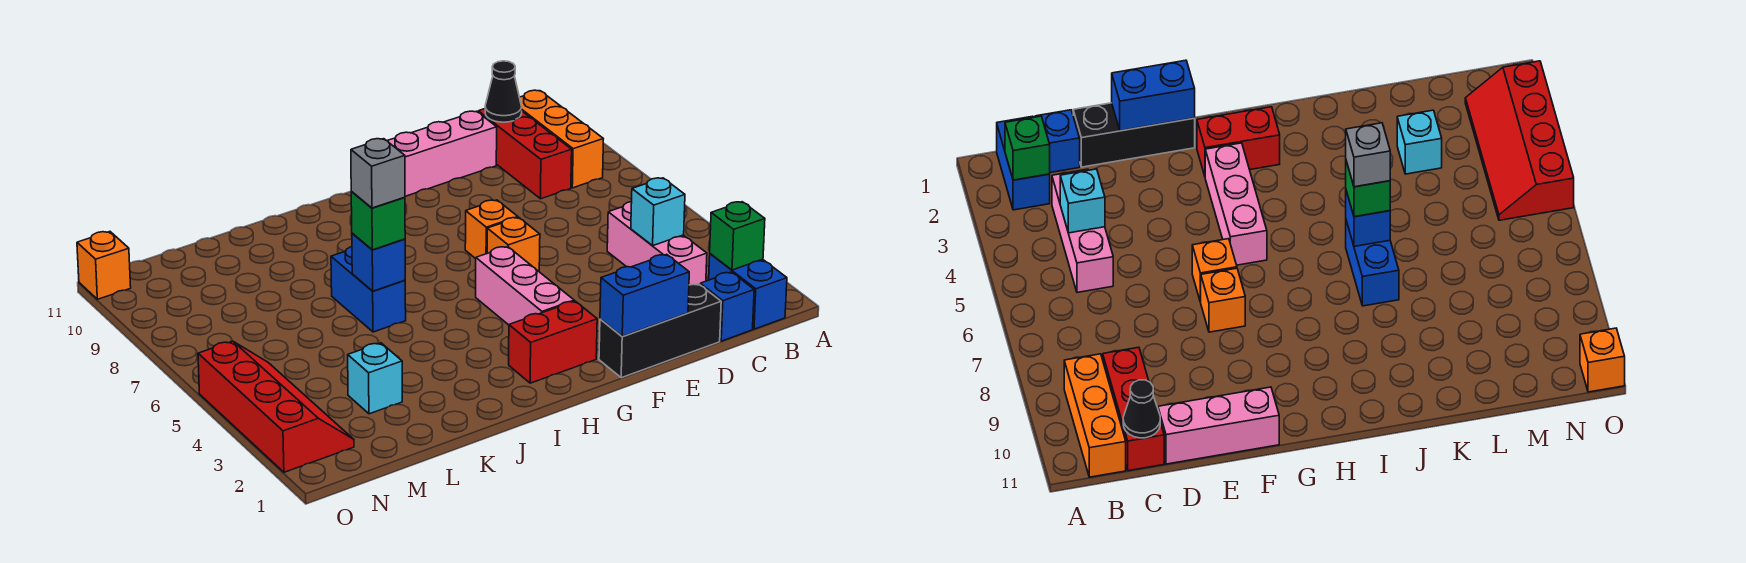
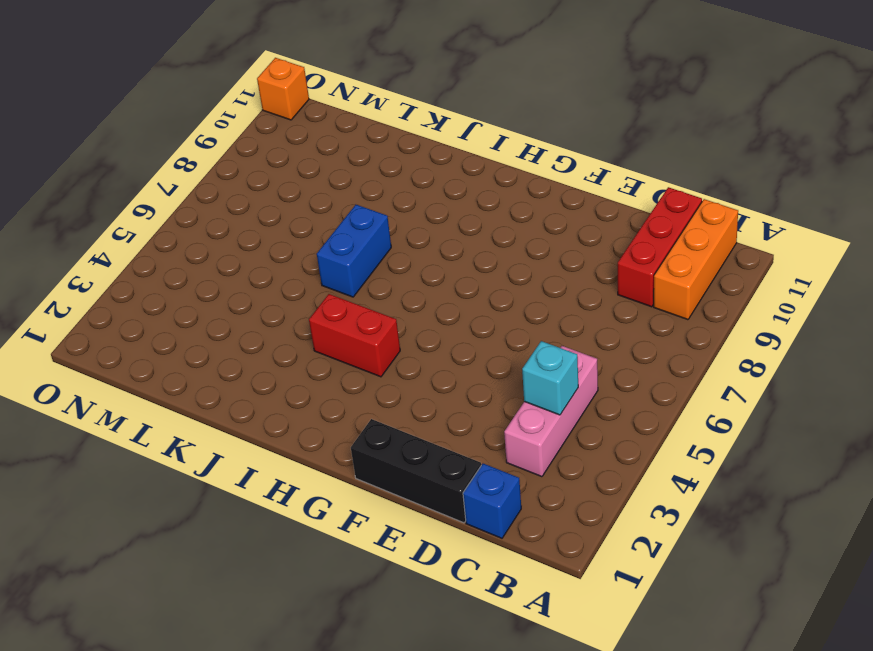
red brick H4:I4 level 1 -> red brick G2:H2 level 1
none -> blue brick B1:B2 level 1
none -> pink brick D11:F11 level 1
none -> orange brick F6 level 1

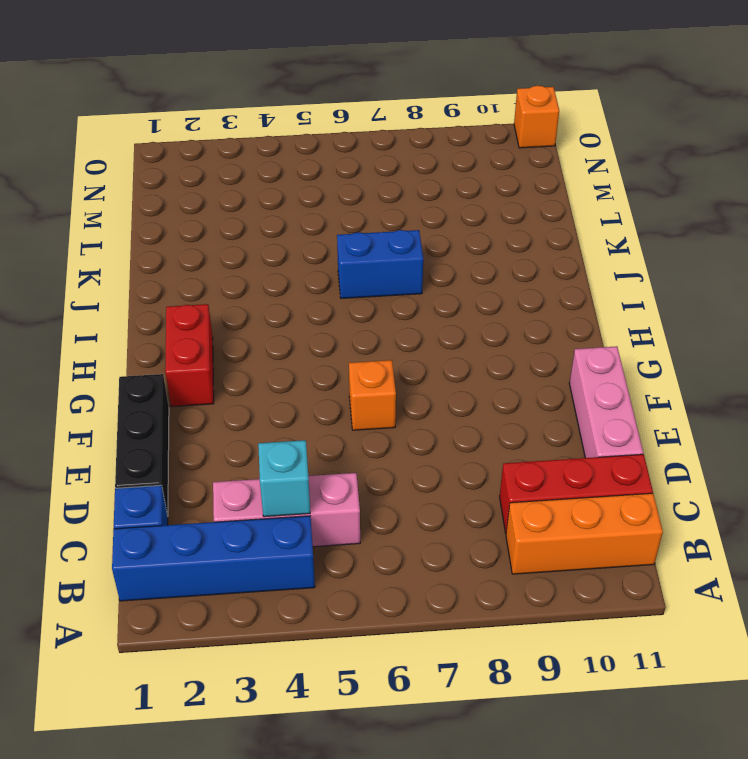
blue brick B1:B4 level 1 -> blue brick B1:B2 level 1
none -> orange brick F7 level 1
none -> pink brick G3:G5 level 1
none -> cyan brick L3 level 1

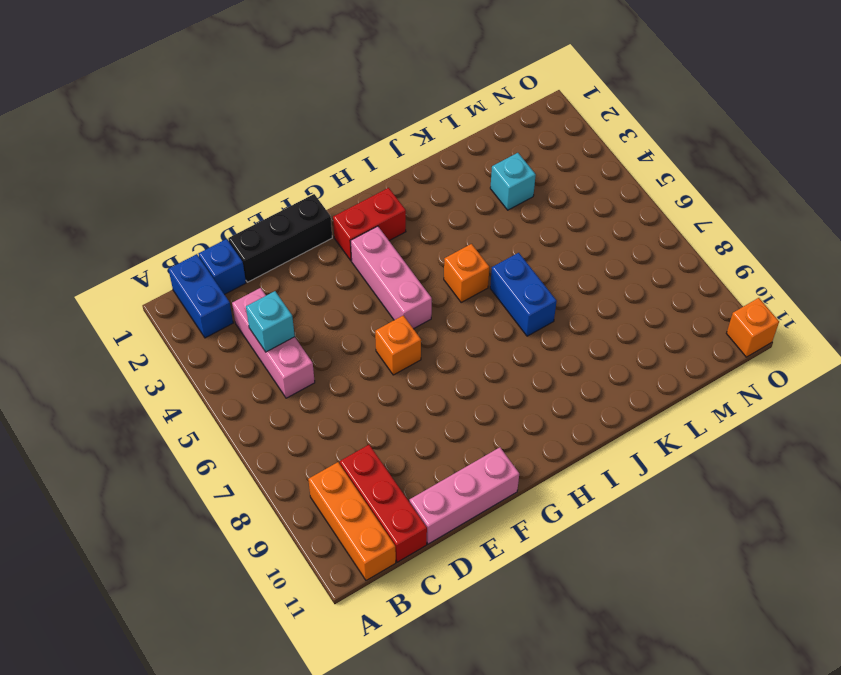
orange brick I5 level 1 -> orange brick F7 level 1
none -> red slope N2:O5 level 1 top O
none -> green brick B2 level 2
none -> black cone C11 level 2

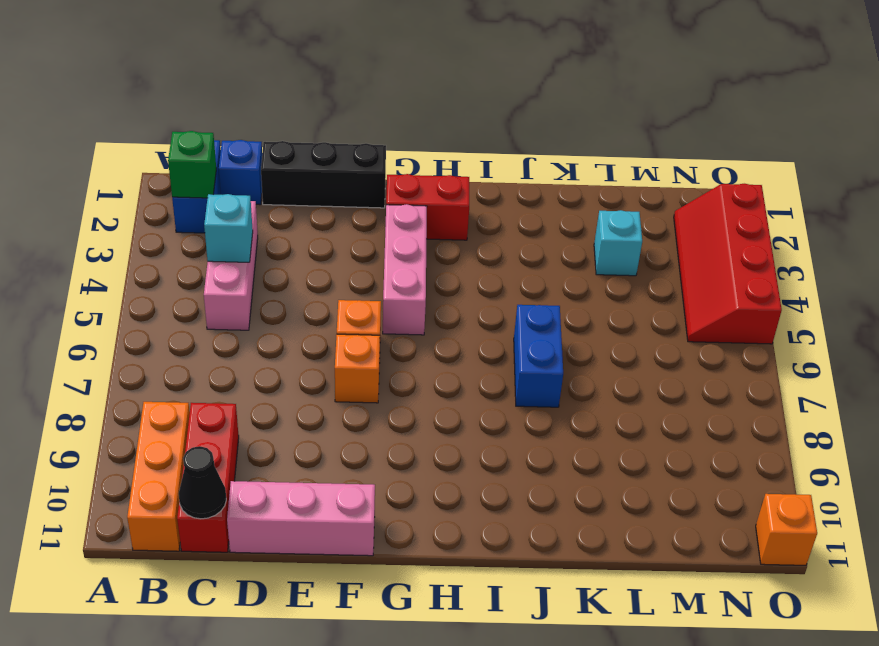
none -> blue brick E1:F1 level 2
none -> blue brick J6 level 2
none -> green brick J6 level 3

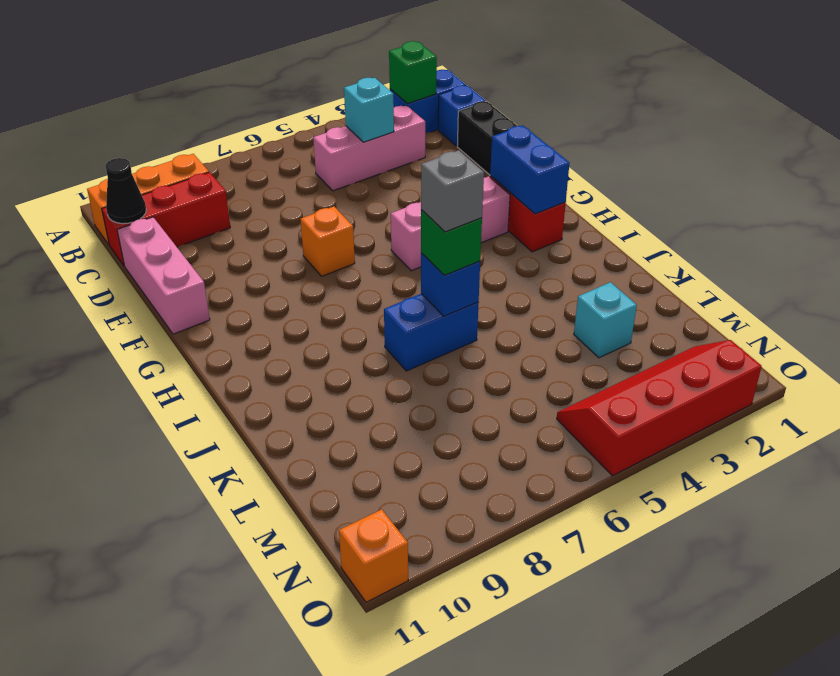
blue brick G2:H2 level 2 -> blue brick E1:F1 level 2
none -> orange brick F6 level 1

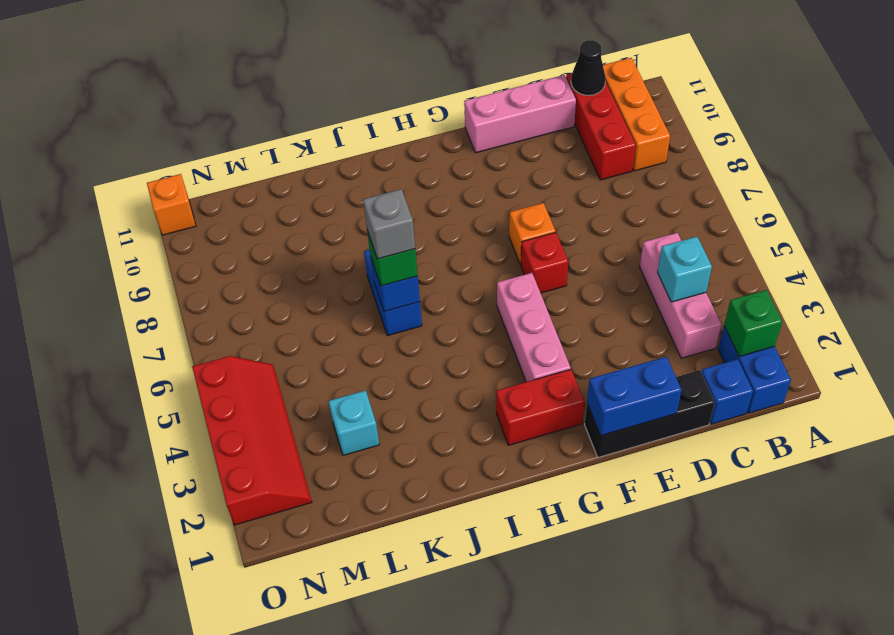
red brick F6 level 1 -> orange brick F6 level 1

